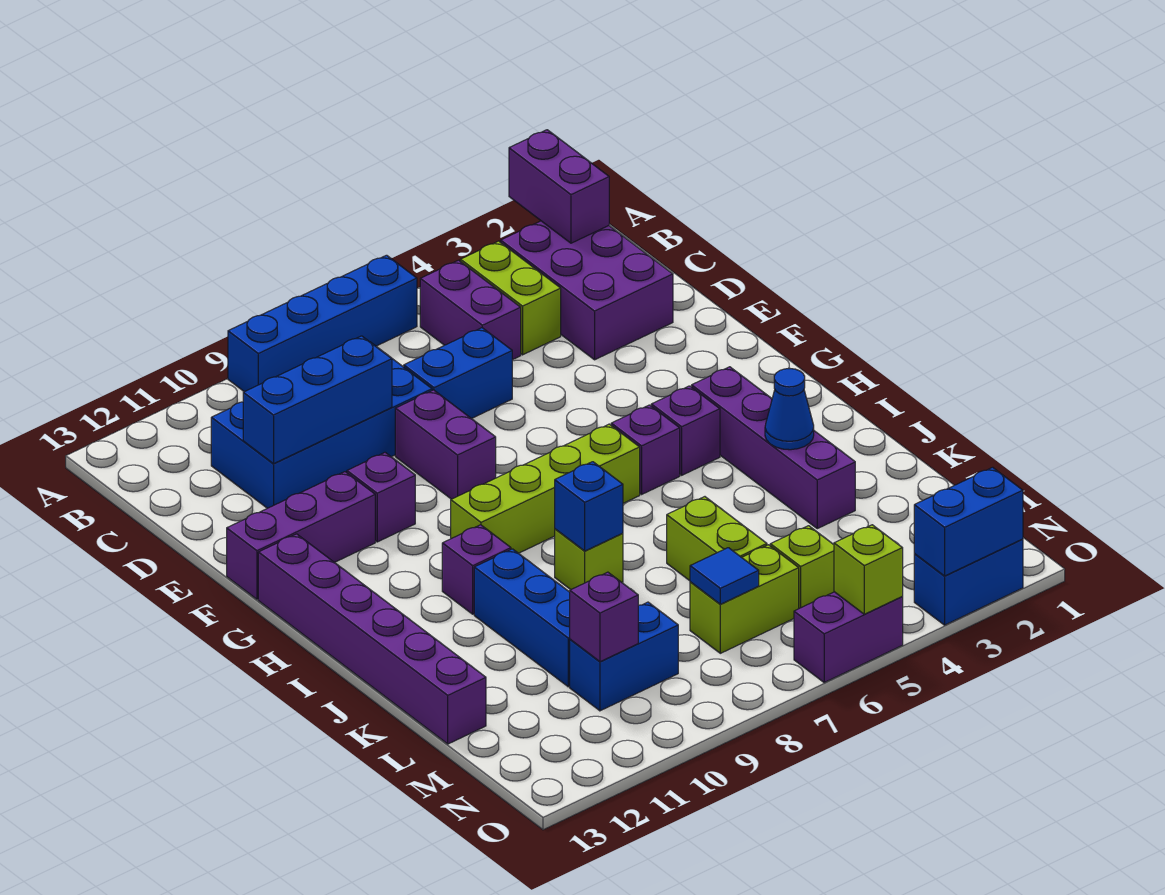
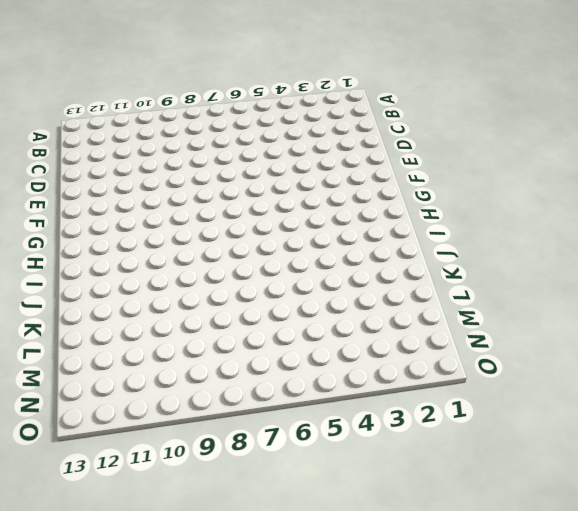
none -> blue brick A6:A9 level 1
none -> purple brick B2:D3 level 1
none -> lime brick B4:C4 level 1
none -> purple brick B5:C5 level 1

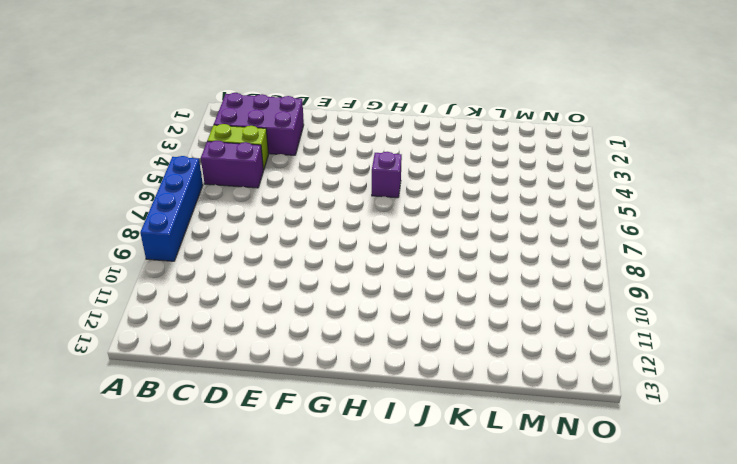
none -> blue brick C8:D11 level 1
none -> blue brick D6:D7 level 1
none -> purple brick E8:F8 level 1
none -> purple brick F10 level 1

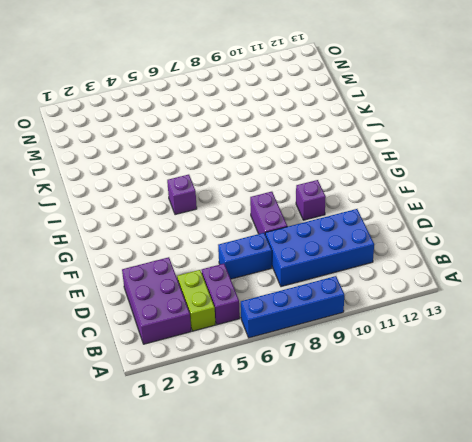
none -> purple brick F11:F13 level 1
none -> purple brick G13:L13 level 1
none -> purple brick H3:K3 level 1
none -> purple brick H4 level 1

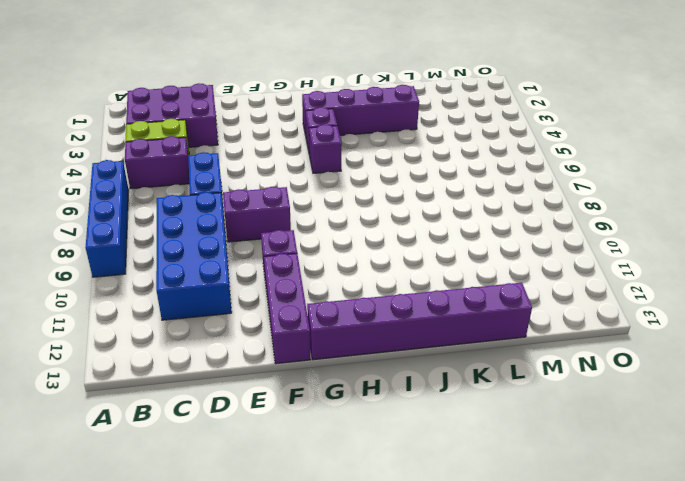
none -> lime brick H6:H9 level 1
none -> purple brick I10 level 1
none -> lime brick J8 level 1
none -> blue brick J10:L10 level 1

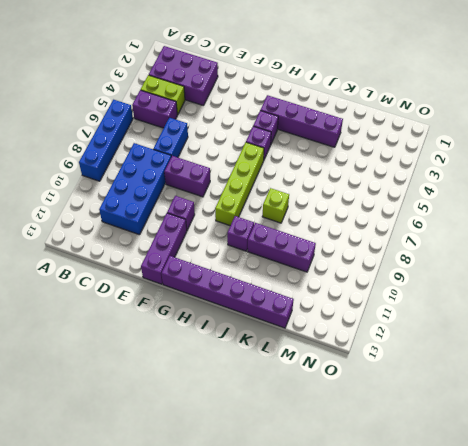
purple brick J10:L10 level 1 -> blue brick J10:L10 level 1
none -> lime brick K6:L6 level 1
none -> lime brick M5 level 1
none -> lime brick M6:M7 level 1
none -> blue brick M9:M10 level 1

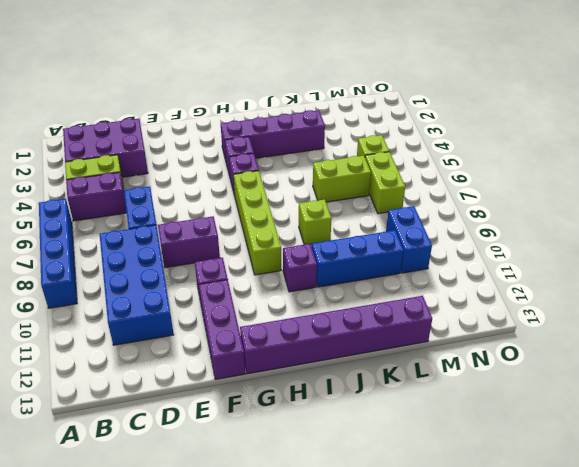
none -> blue brick O2:O3 level 1
none -> purple brick O5:O6 level 1
none -> purple brick A2:B2 level 2
none -> blue brick D9:D11 level 2

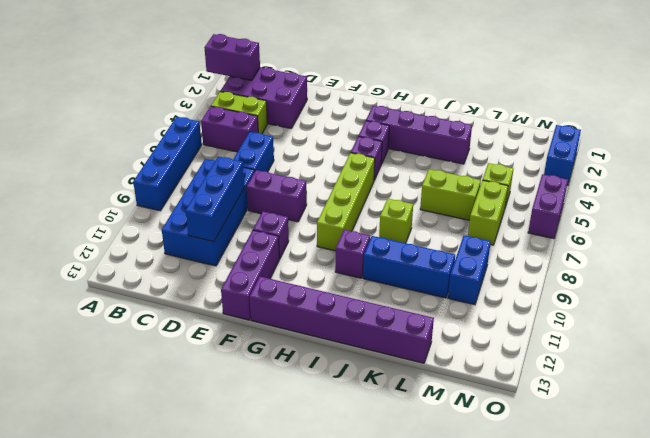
none -> blue cone J3 level 2
none -> blue brick J8 level 2
none -> blue tile M7 level 2
none -> purple brick M10 level 2

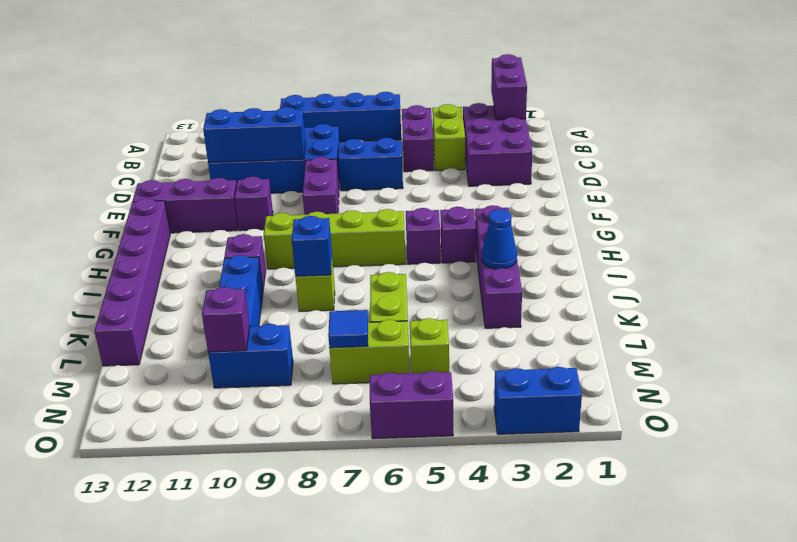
none -> blue brick O2:O3 level 2
none -> lime brick O5 level 2

